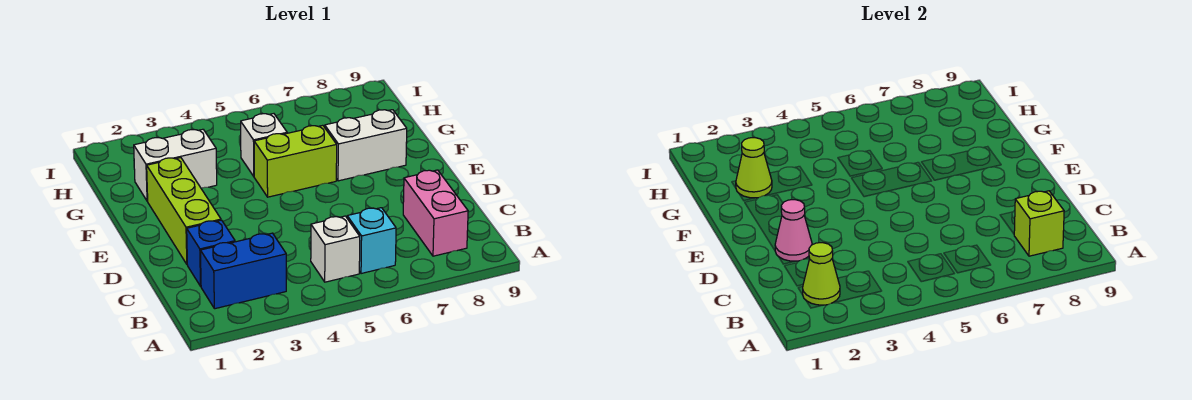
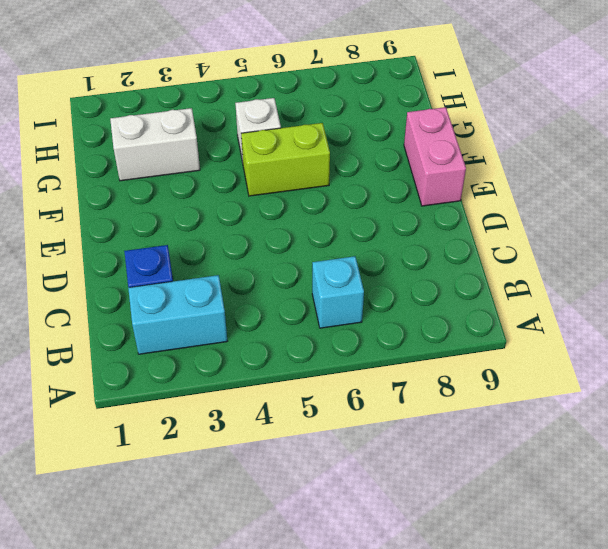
cyan brick B2:B3 level 1 -> blue brick B2:B3 level 1
pink brick E9:F9 level 1 -> pink brick B8:C8 level 1
none -> white brick B5 level 1
none -> lime brick D2:F2 level 1
none -> white brick F7:F8 level 1

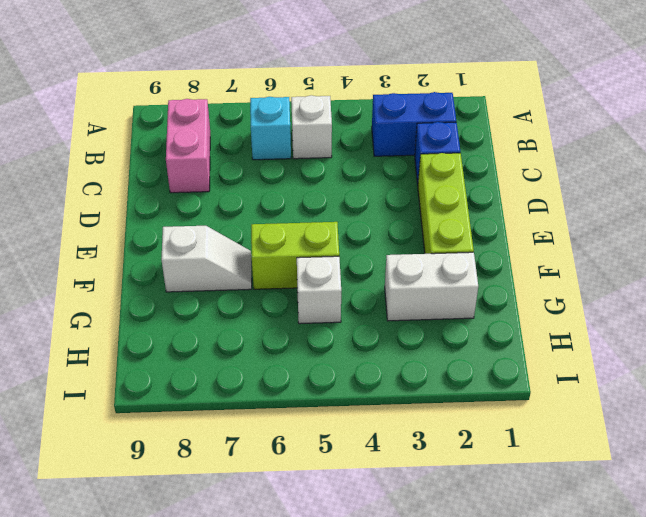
white slope F7:F8 level 1 top 8 -> white brick F7:F8 level 1
none -> lime cone B2 level 2
none -> lime brick B8 level 2
none -> pink cone D2 level 2

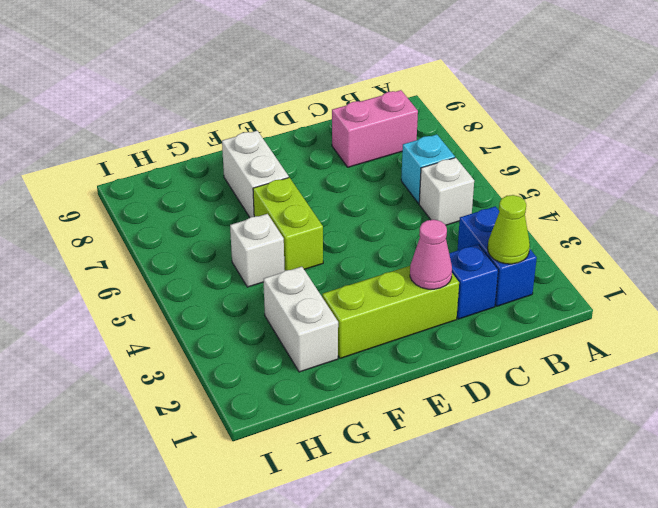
none -> lime brick B8 level 2
none -> lime cone G2 level 2

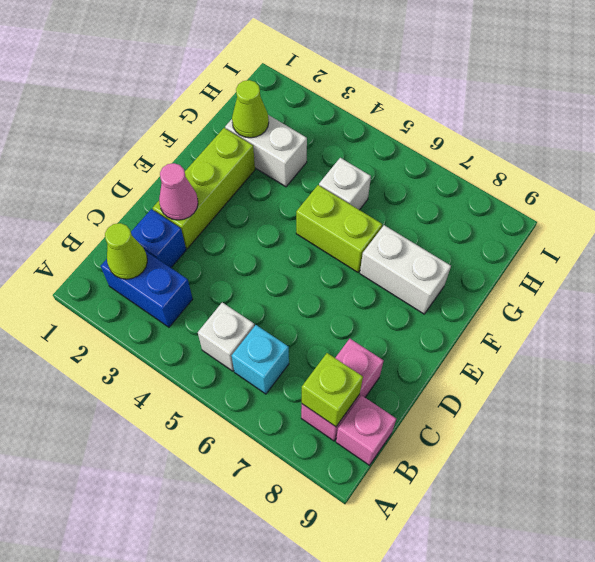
pink brick B9 level 1 -> none

